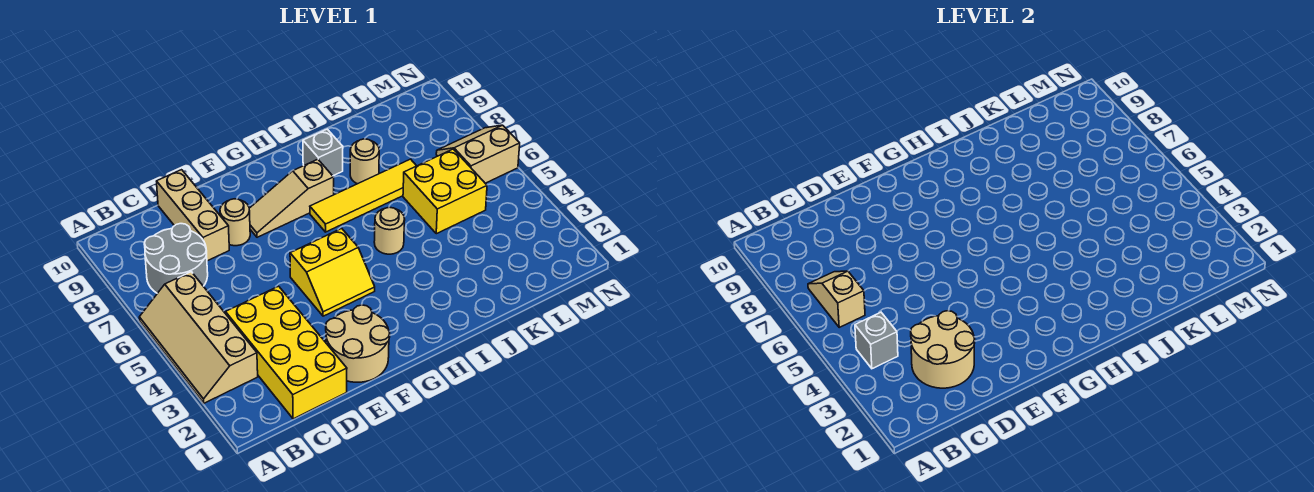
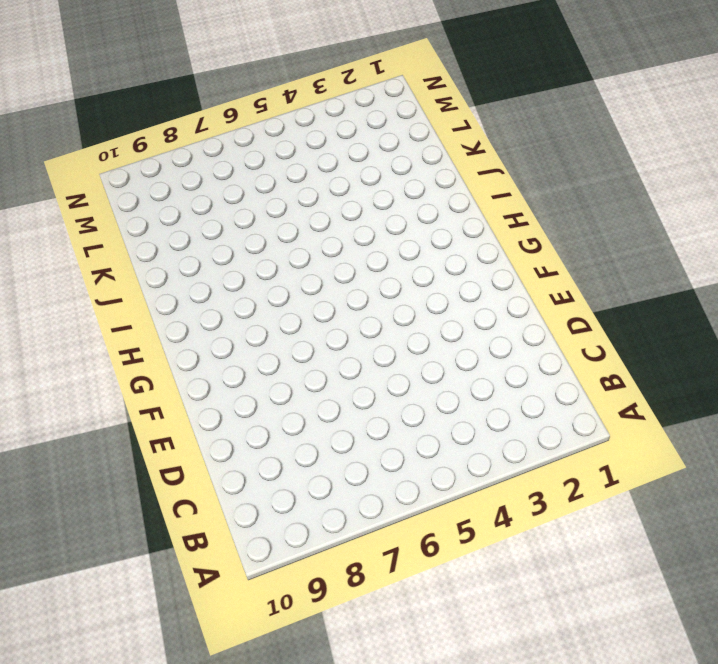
none -> tan slope A3:B6 level 1 top B
none -> grey round brick B7:C8 level 1
none -> yellow brick C1:D4 level 1

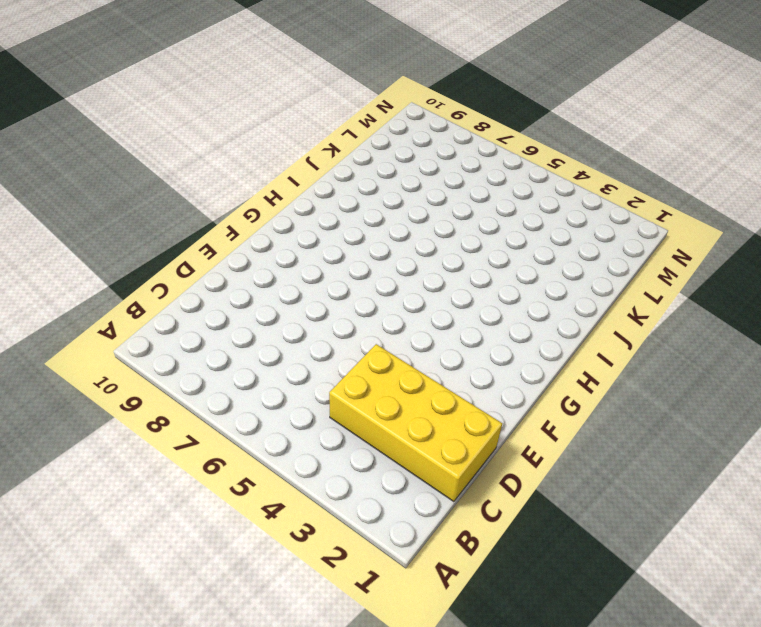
none -> tan slope A3:B6 level 1 top B
none -> grey round brick B7:C8 level 1
none -> tan brick D8:D10 level 1

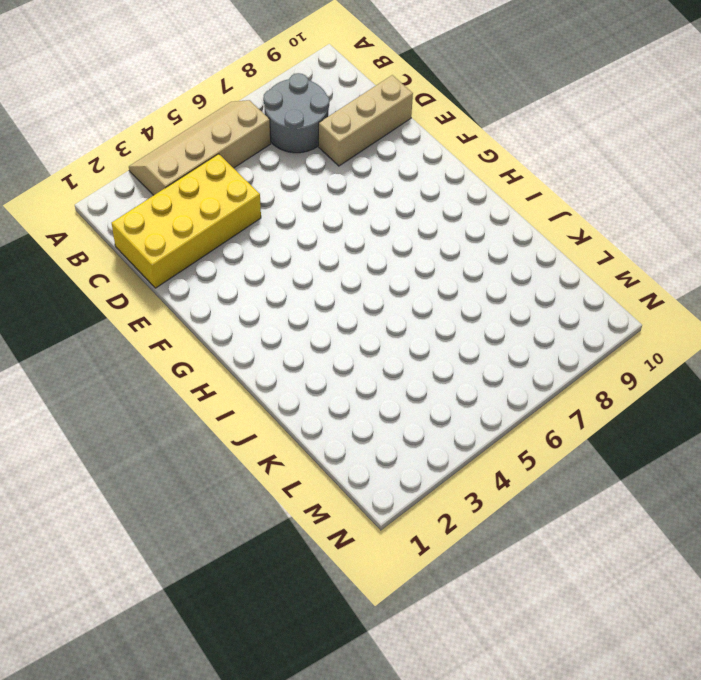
none -> tan round brick E1:F2 level 1
none -> tan round brick E8 level 1
none -> yellow slope F4:G5 level 1 top 5

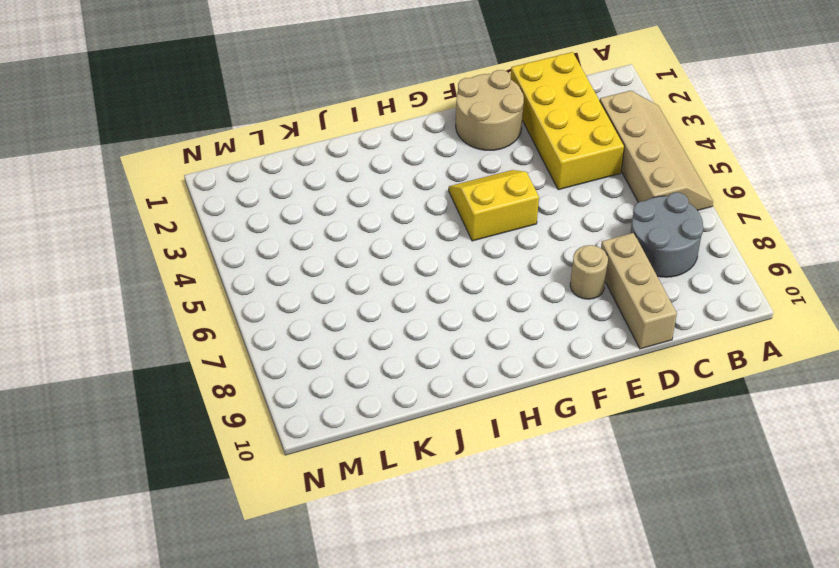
none -> tan slope F8:H8 level 1 top H
none -> yellow tile H7:K7 level 1
none -> tan round brick I5 level 1

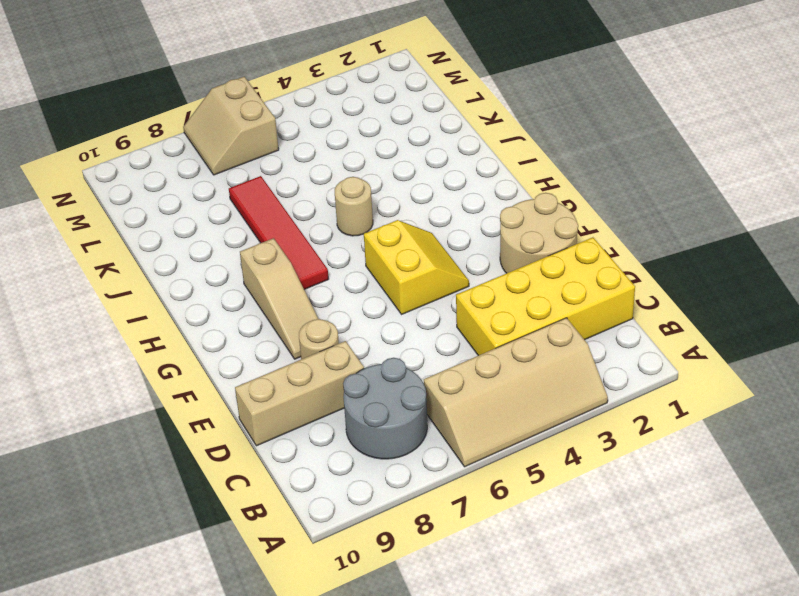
red tile H7:K7 level 1 -> yellow tile H7:K7 level 1
none -> grey brick I9 level 1
none -> tan round brick J8 level 1
none -> yellow brick K5:L6 level 1

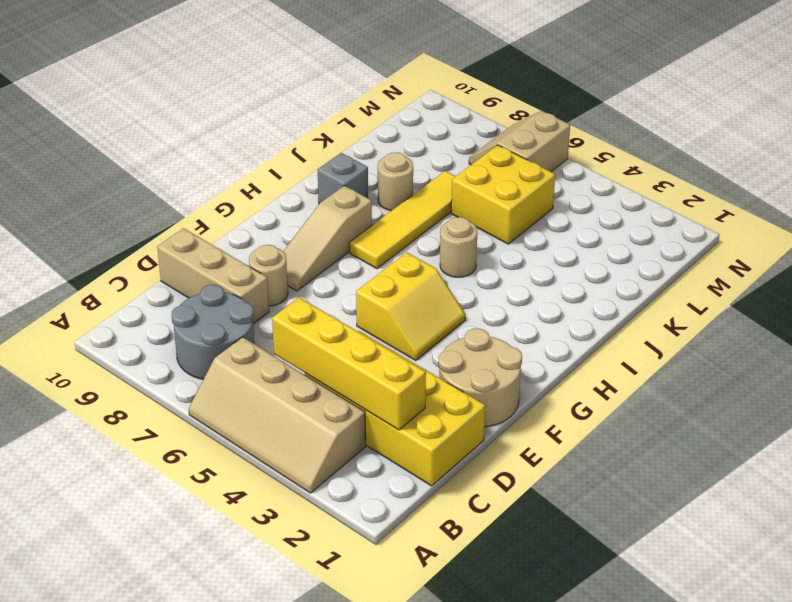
yellow brick C2:C5 level 2 -> tan round brick C2:D3 level 2
none -> grey brick B4 level 2
none -> tan slope B6:B7 level 2 top 6

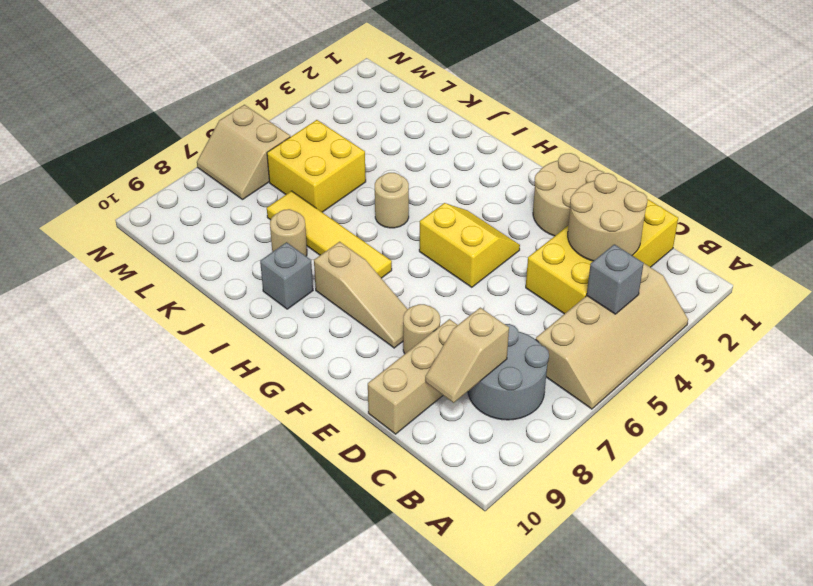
tan slope C8:C9 level 2 top 8 -> tan slope B6:B7 level 2 top 6

